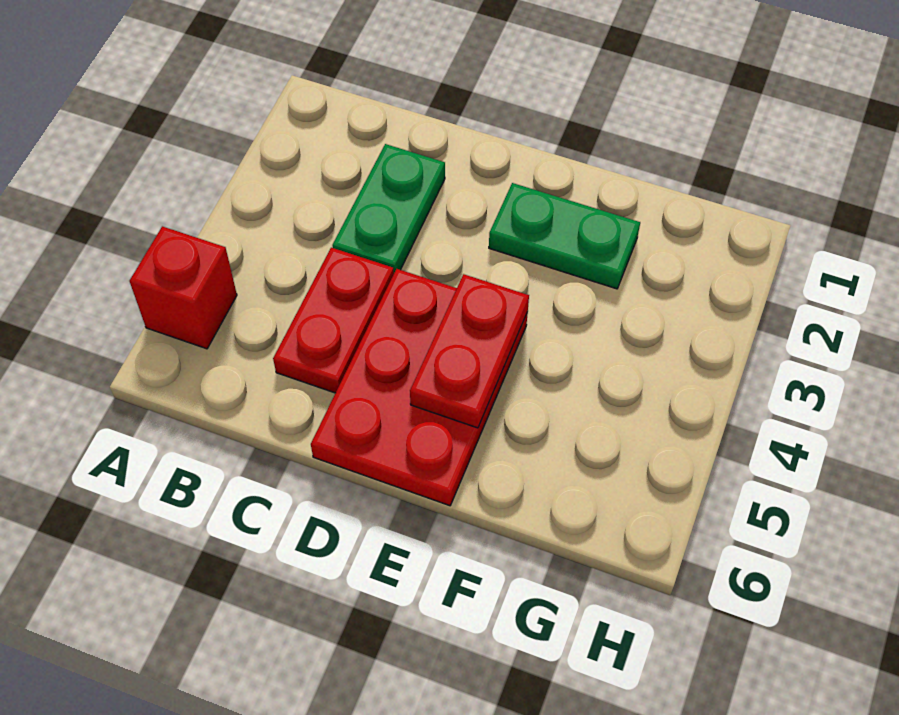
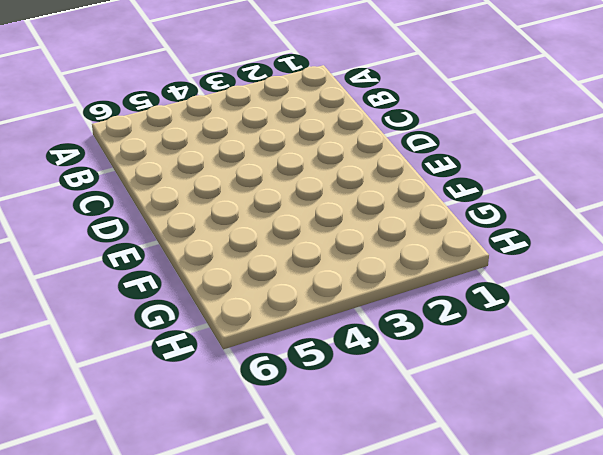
none -> red brick A5 level 1
none -> green plate C2:C3 level 1

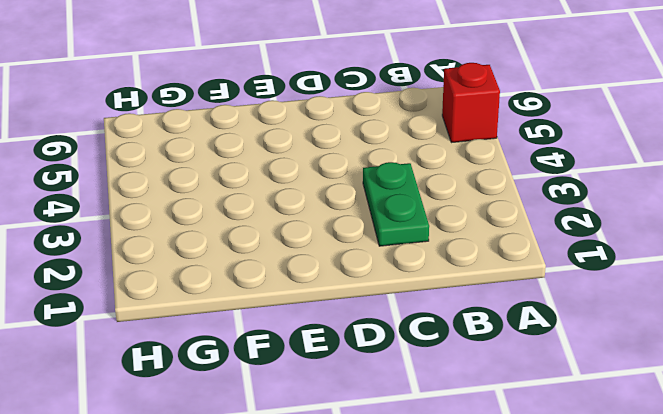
none -> red plate C4:C5 level 1
none -> red plate D4:E6 level 1

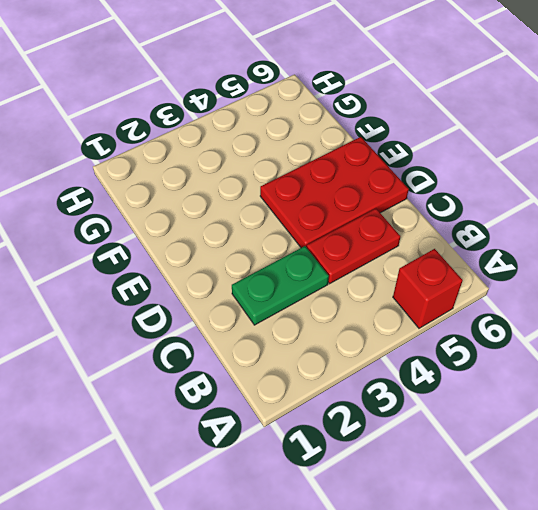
none -> green plate E2:F2 level 1
none -> red plate E4:E5 level 2

